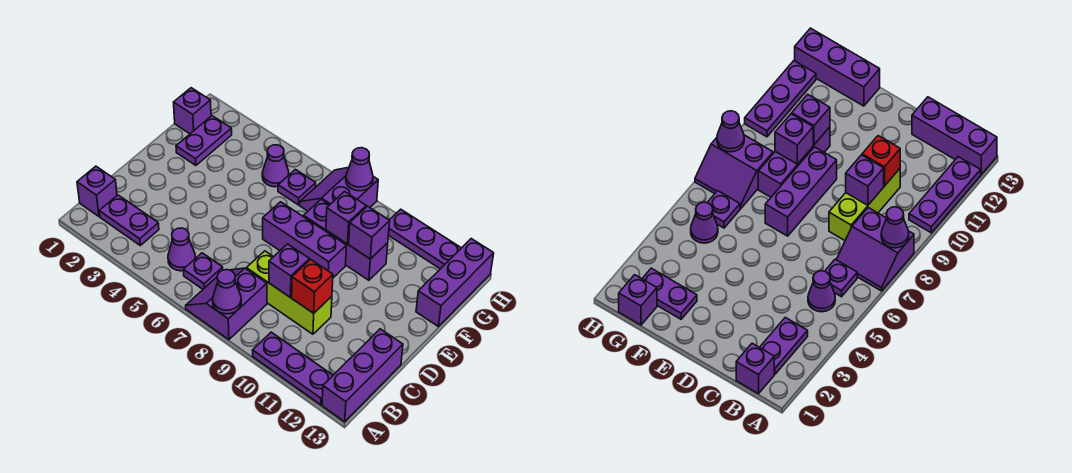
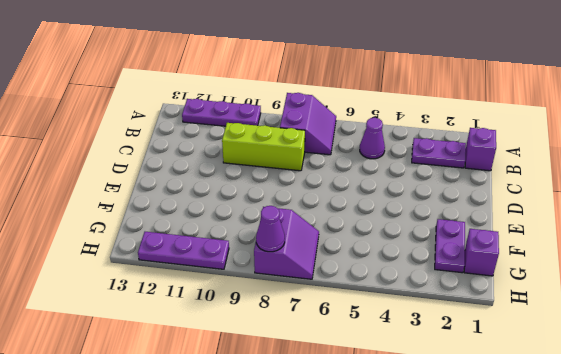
none -> purple brick A13:C13 level 1
none -> purple plate B6 level 1
none -> purple brick E7:E9 level 1

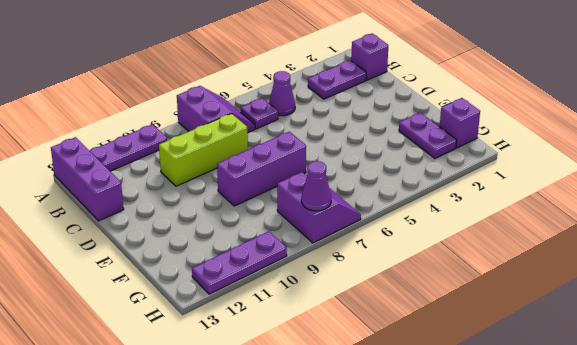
none -> purple brick F8:F10 level 1
none -> purple brick F13:H13 level 1
none -> purple cone G5 level 1

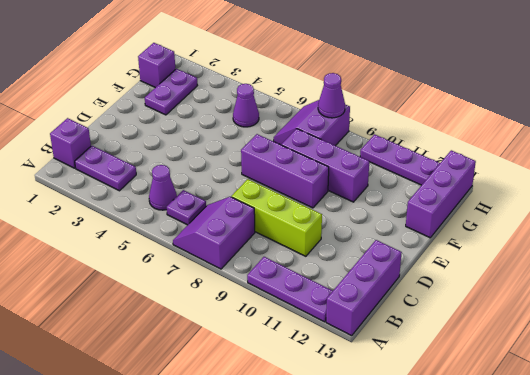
none -> purple plate G6 level 1
none -> purple cone A8 level 2
none -> purple brick C9 level 2

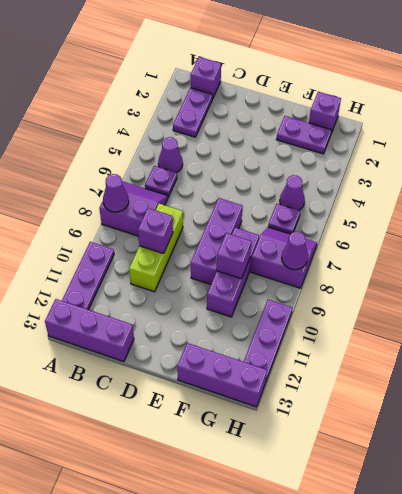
none -> red brick C10 level 2
none -> purple brick F10 level 2

